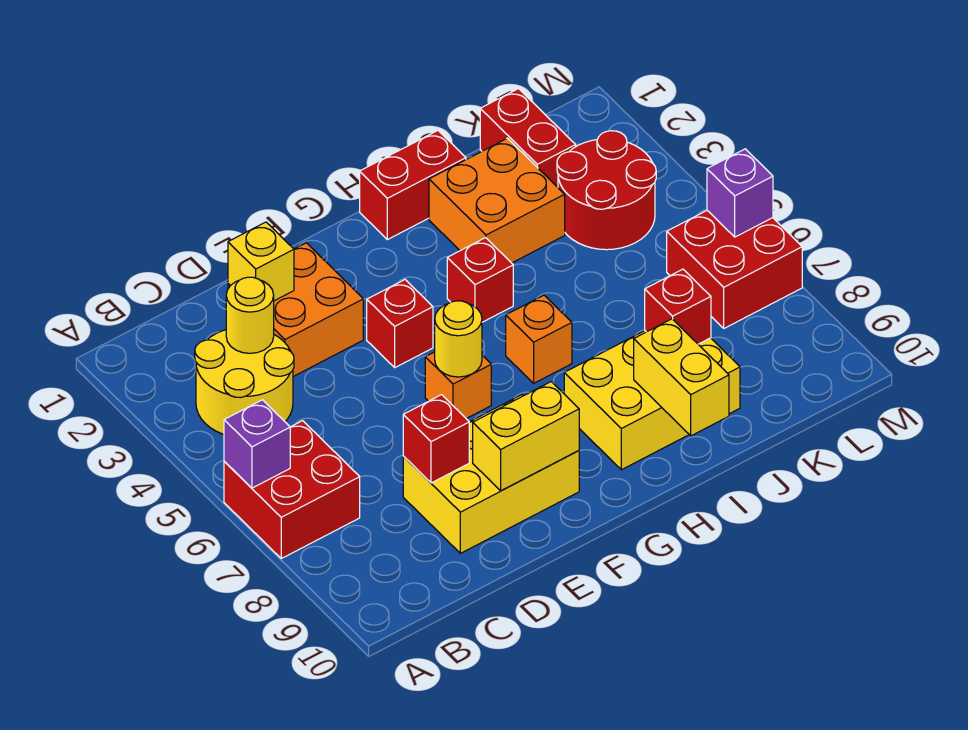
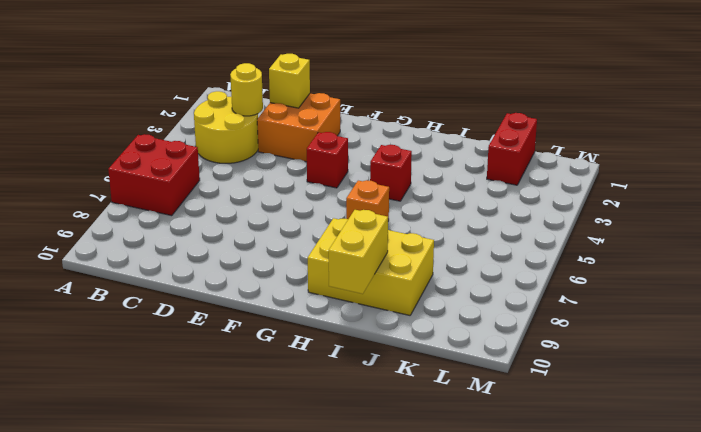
none -> yellow brick D8:F9 level 1
none -> orange brick F6 level 1
none -> red brick H1:I1 level 1

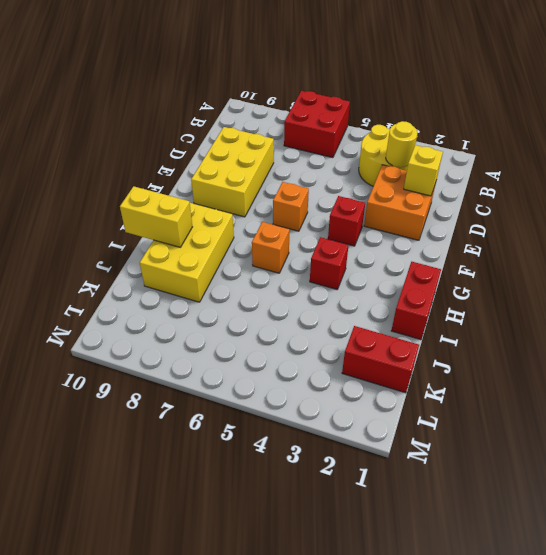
none -> orange brick I2:J3 level 1
none -> red round brick K3:L4 level 1
none -> red brick L6:M7 level 1

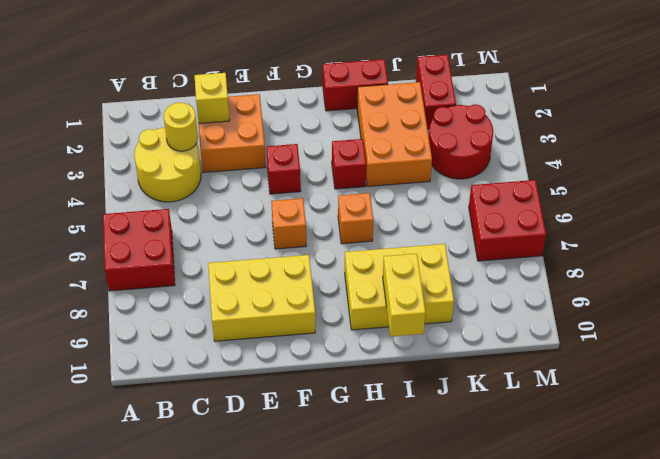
orange brick I2:J4 level 1 -> orange brick I2:J3 level 1
none -> purple brick A6 level 2
none -> red brick D8 level 2
none -> yellow brick E9:F9 level 2

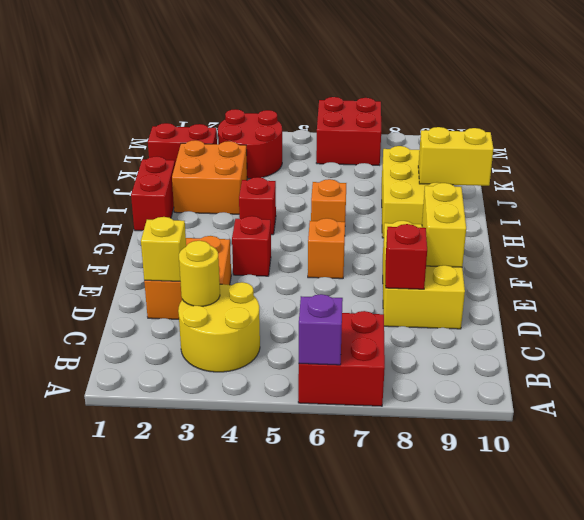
none -> yellow round brick F6 level 2
none -> red brick J8 level 2
none -> purple brick M6 level 2

